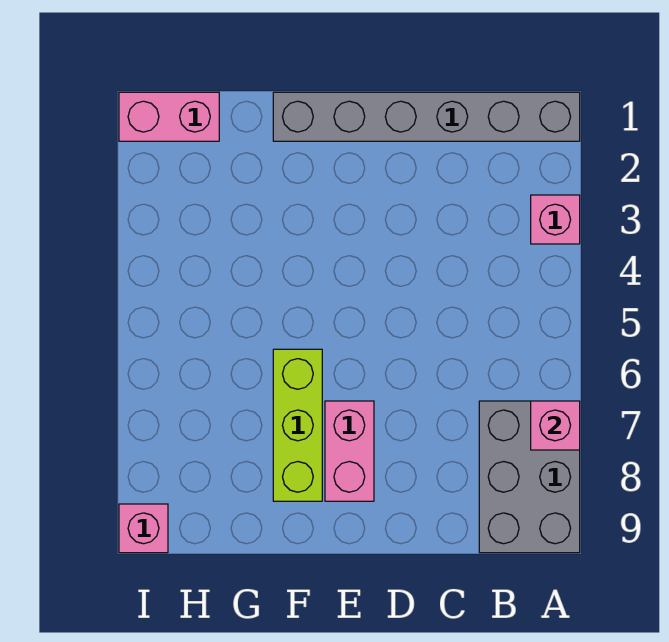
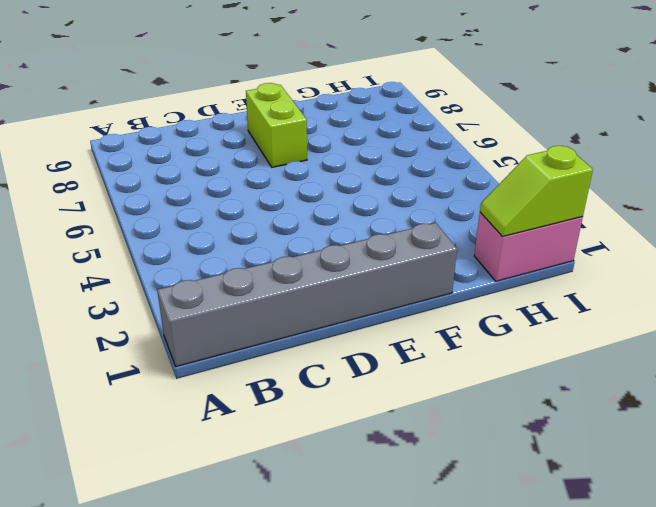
lime brick E7:E8 level 1 -> pink brick E7:E8 level 1
lime slope H1:I1 level 2 top I -> none
none -> pink brick A3 level 1
none -> grey brick A7:B9 level 1

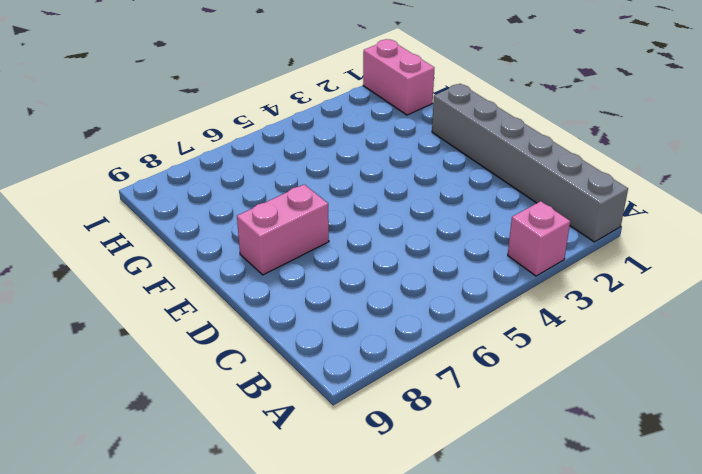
none -> grey brick A7:B9 level 1
none -> lime brick F6:F8 level 1

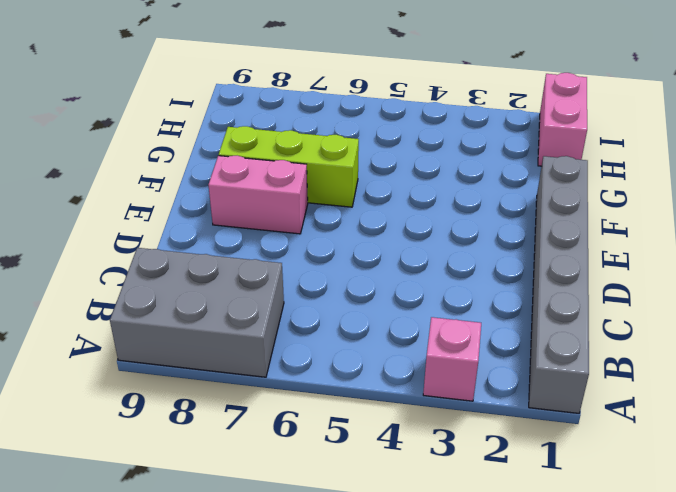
none -> pink brick I9 level 1
none -> pink brick A7 level 2

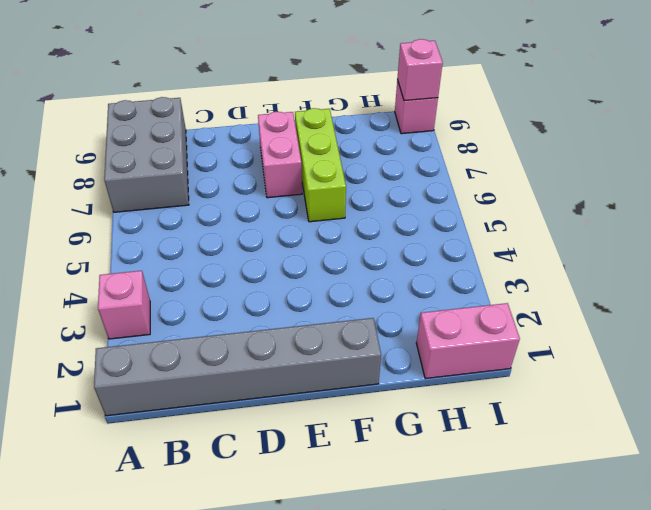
pink brick I9 level 2 -> pink brick A7 level 2

